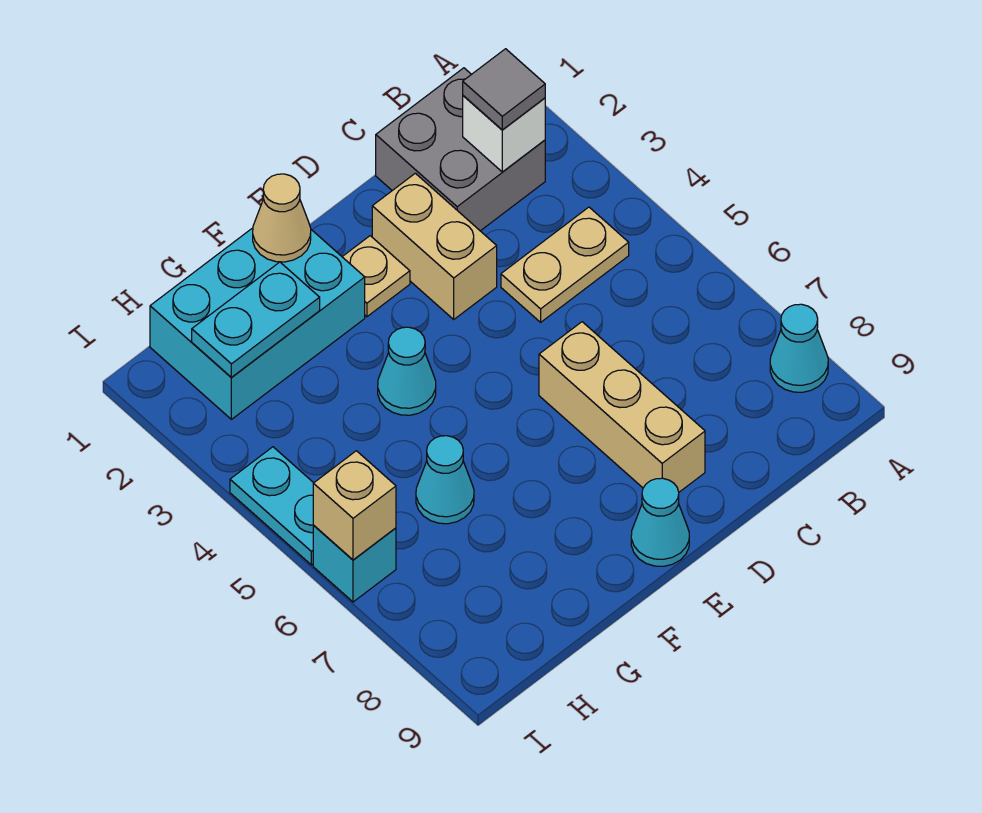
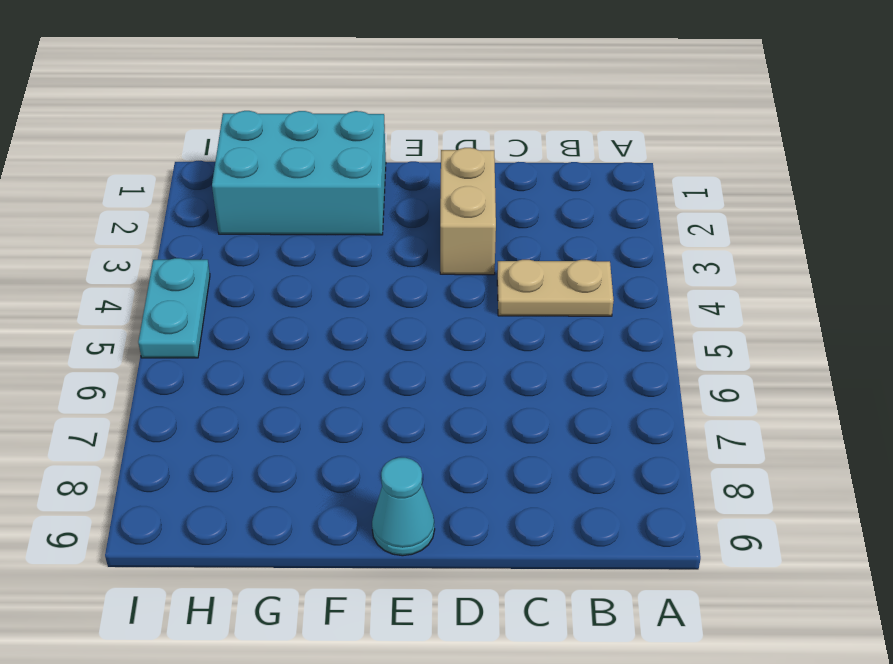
none -> cyan cone A8 level 1
none -> grey brick B1:C2 level 1
none -> tan brick D6:D8 level 1

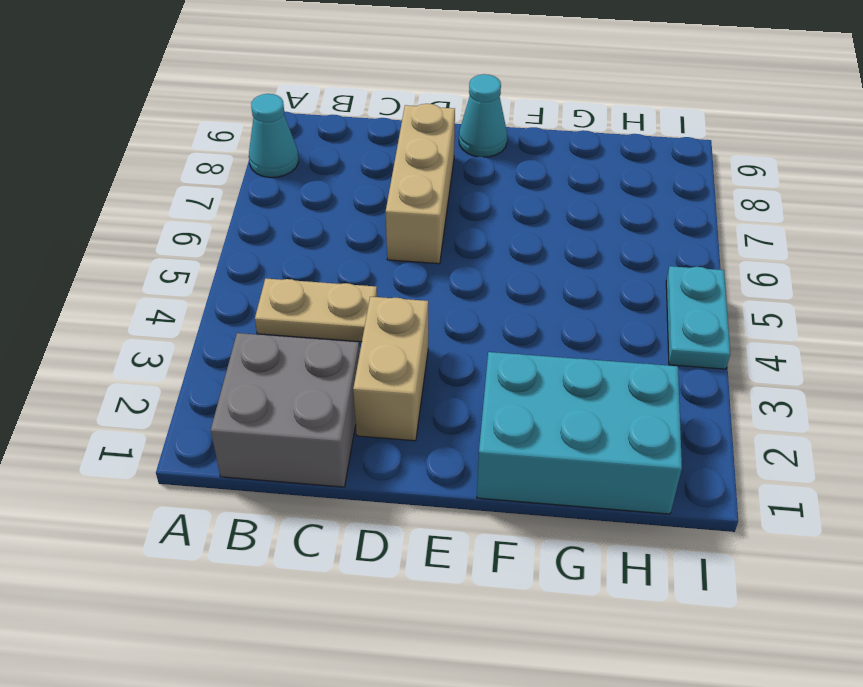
none -> tan plate E2 level 1
none -> cyan cone F4 level 1
none -> cyan cone G6 level 1

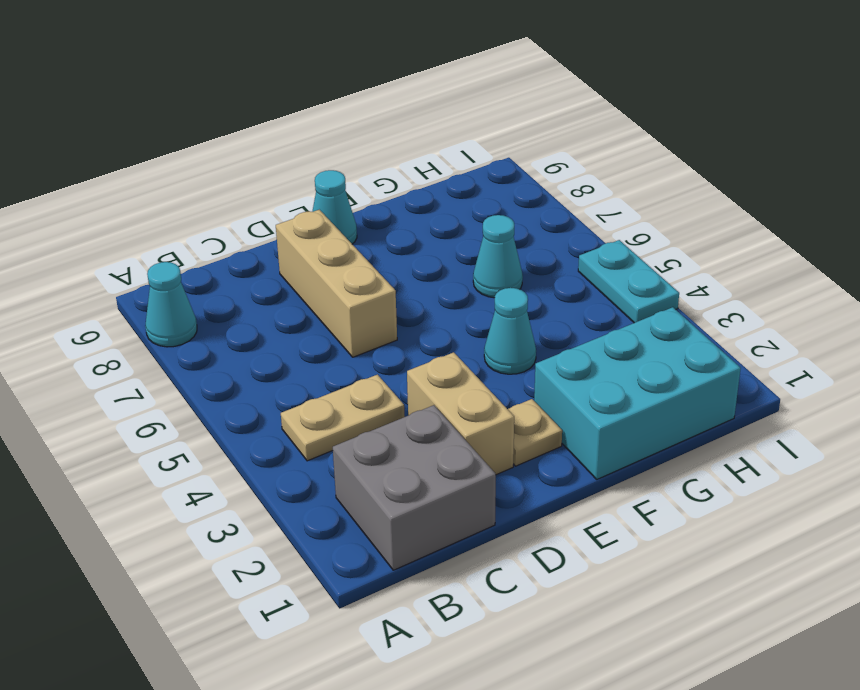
none -> cyan brick I6 level 1
none -> white brick B2 level 2
none -> tan cone F1 level 2

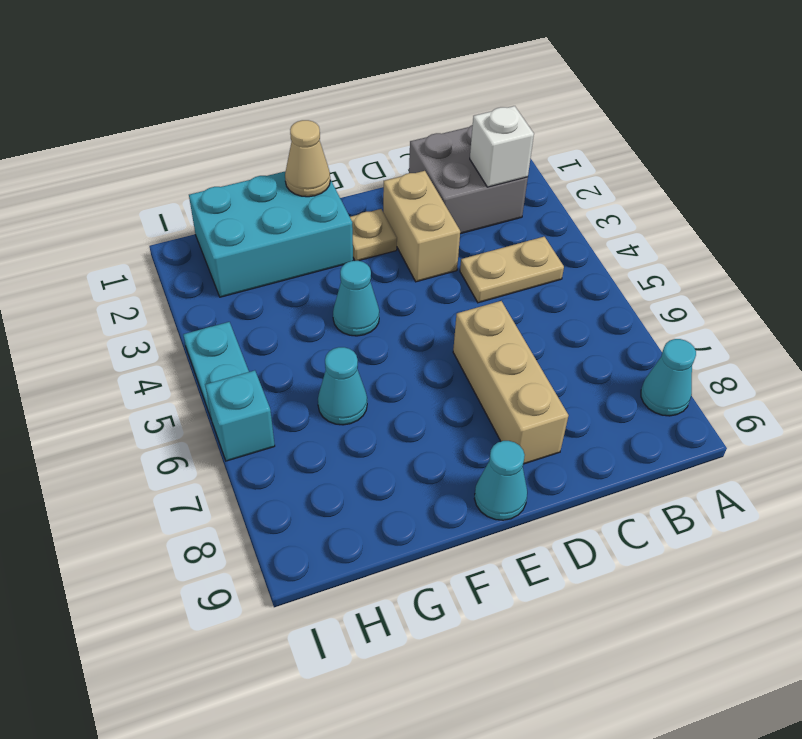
none -> cyan plate G2:H2 level 2
none -> tan brick I6 level 2
none -> grey tile B2 level 3

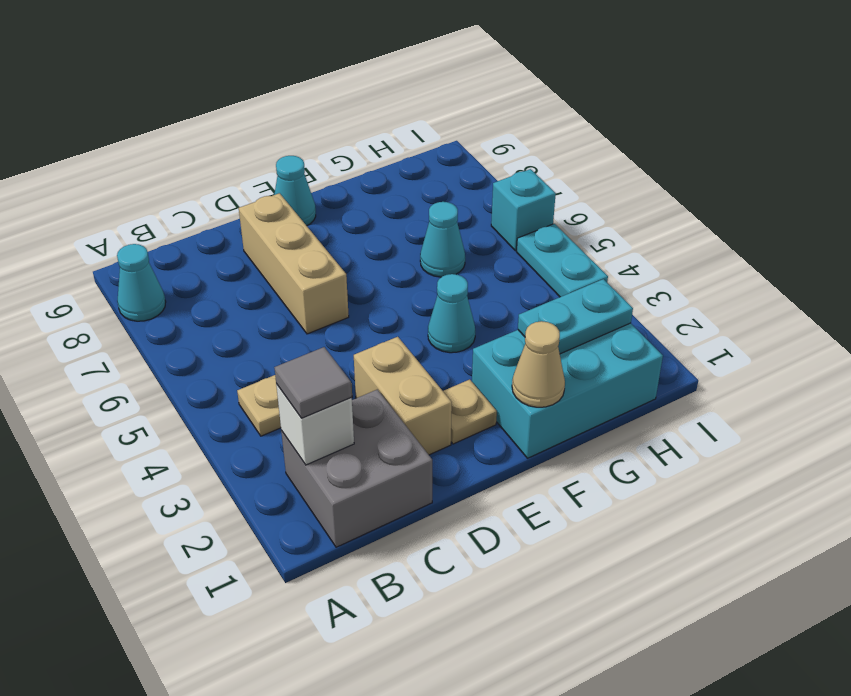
none -> tan brick I6 level 2

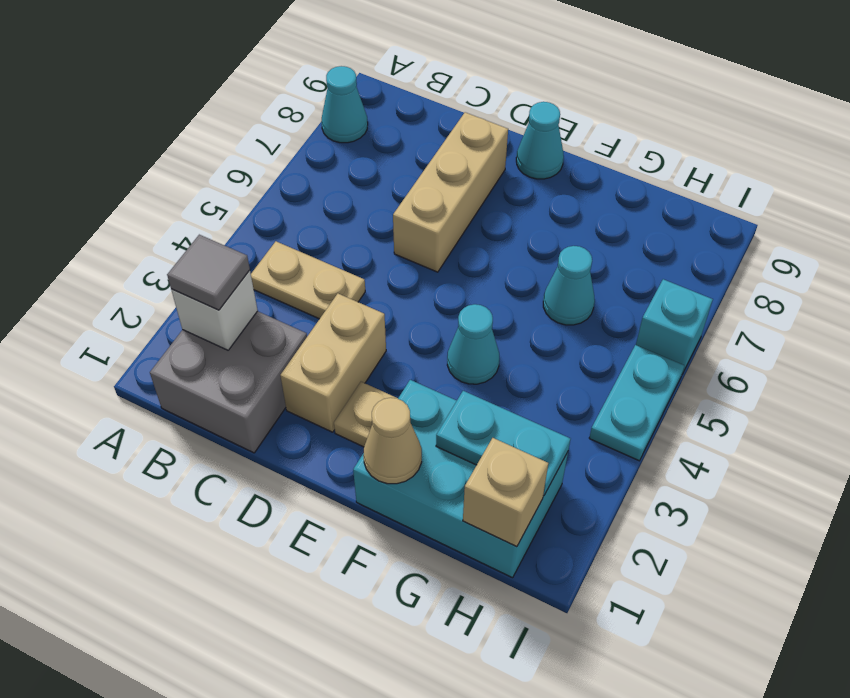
tan brick H1 level 2 -> tan brick I6 level 2

